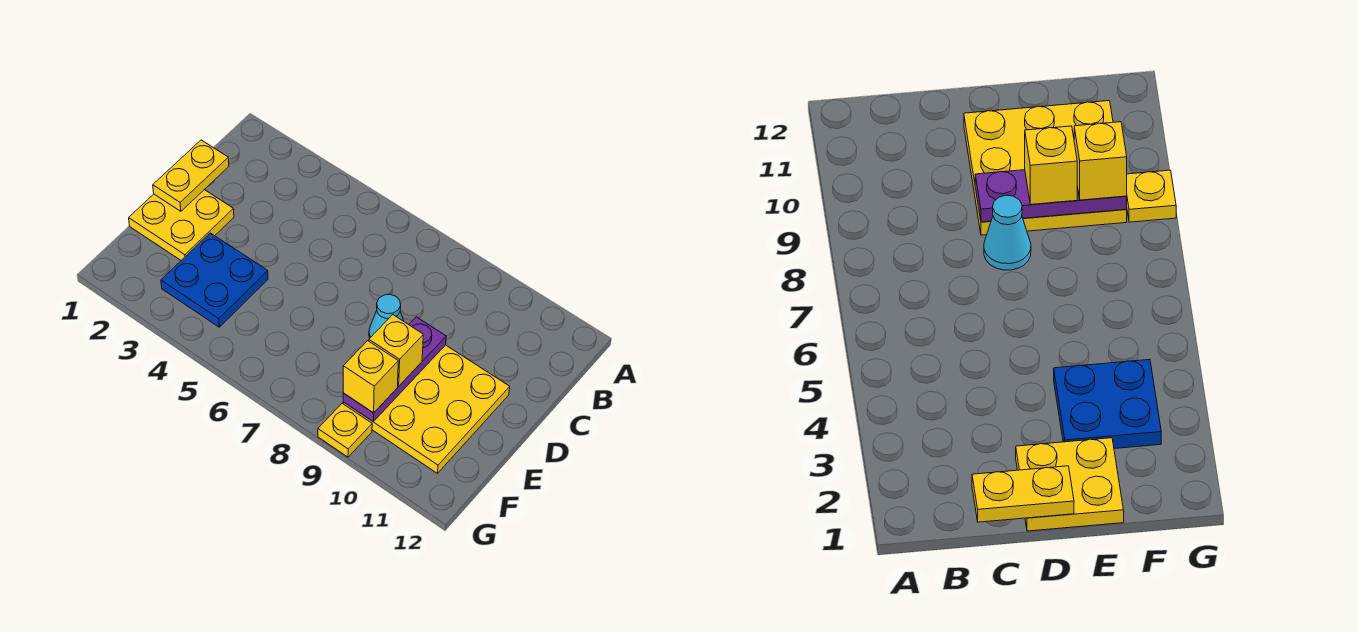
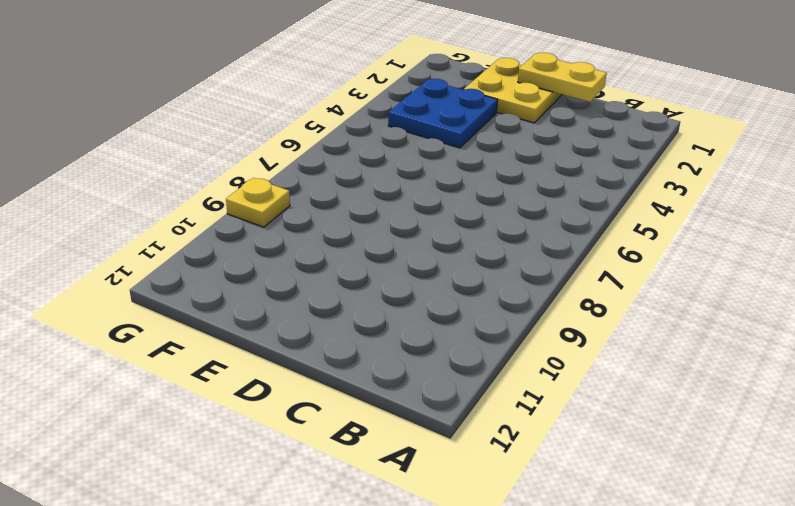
none -> cyan cone D8 level 1
none -> yellow plate D9:F11 level 1

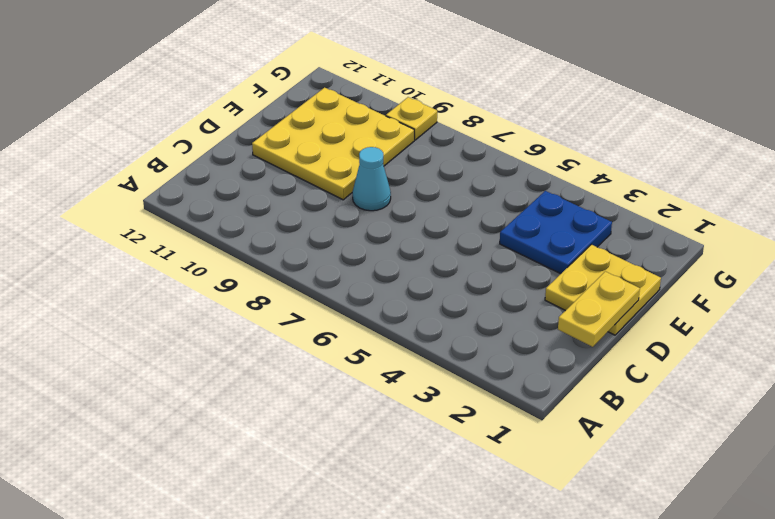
none -> purple plate D9:F9 level 2
none -> yellow brick E9 level 3

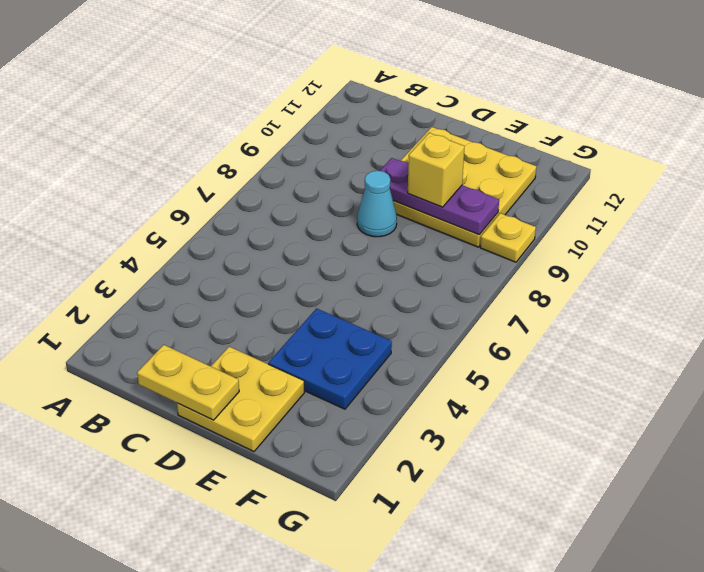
none -> yellow brick F9 level 3

